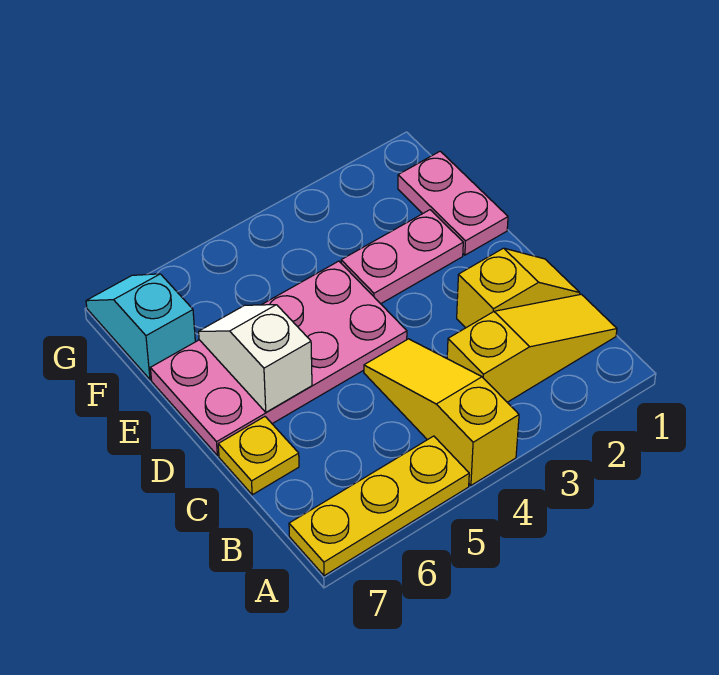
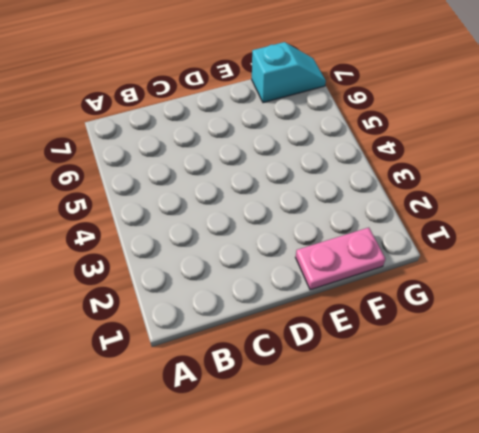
none -> yellow slope A4:C4 level 1 top A
none -> yellow plate A5:A7 level 1

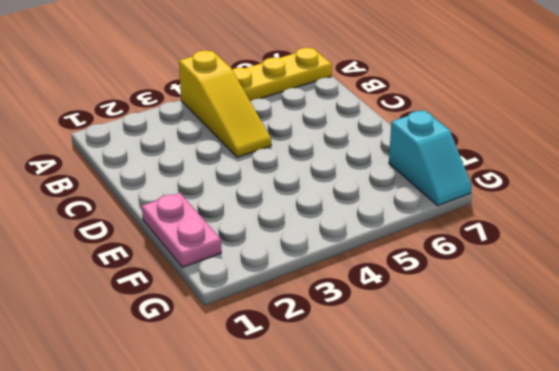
none -> yellow slope B1:B3 level 1 top 3
none -> yellow slope C1:C2 level 1 top 2

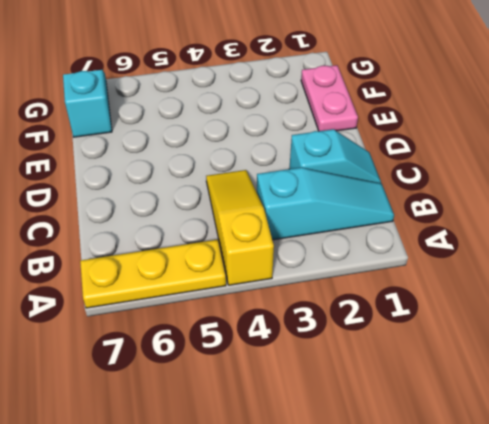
cyan slope B1:B3 level 1 top 3 -> yellow slope B1:B3 level 1 top 3
cyan slope C1:C2 level 1 top 2 -> yellow slope C1:C2 level 1 top 2
none -> yellow plate C7 level 1
none -> pink plate D4:E7 level 1

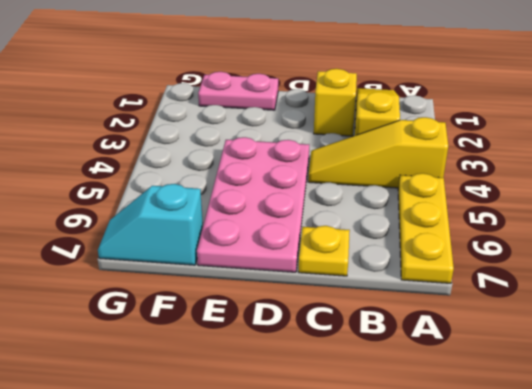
none -> pink plate E2:E3 level 1
none -> white slope D6:E6 level 2 top D

